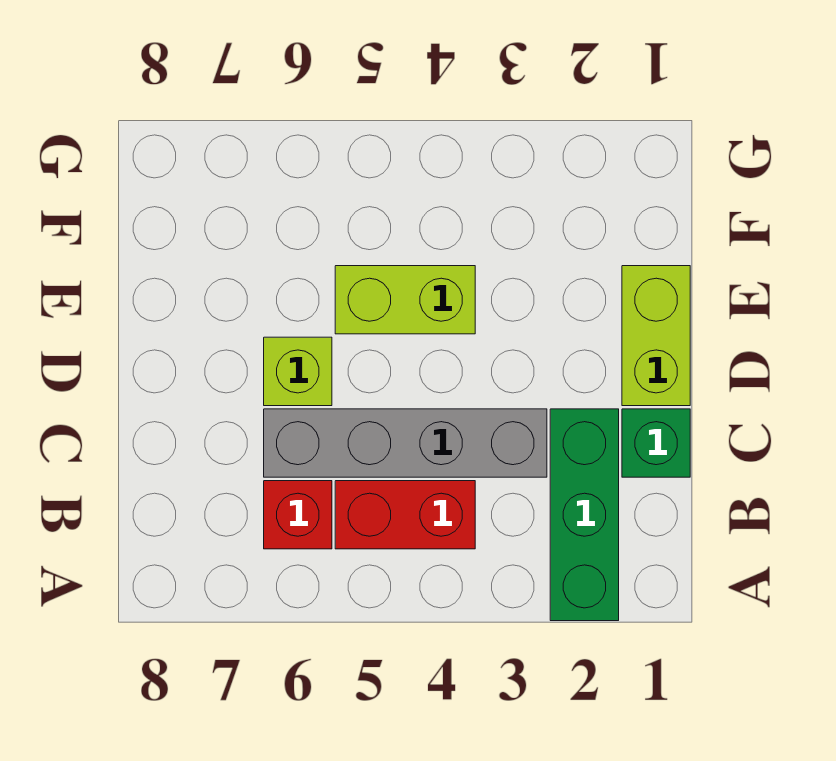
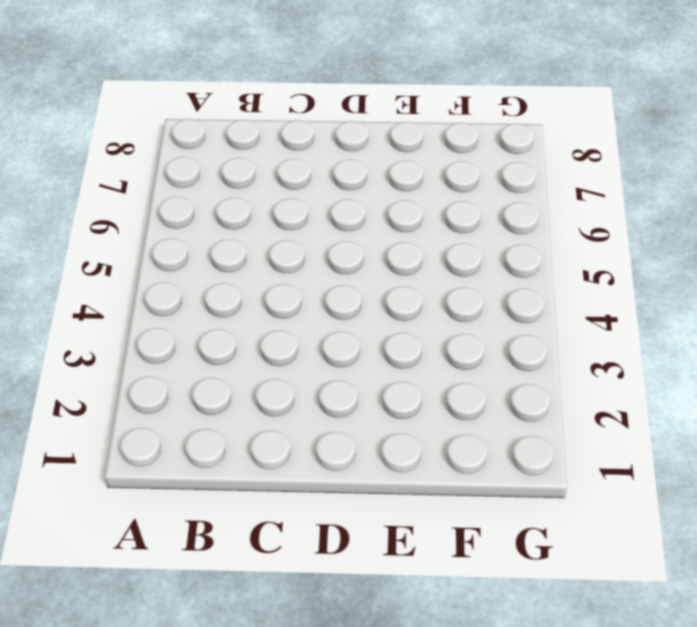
none -> green brick A2:C2 level 1
none -> red brick B4:B5 level 1

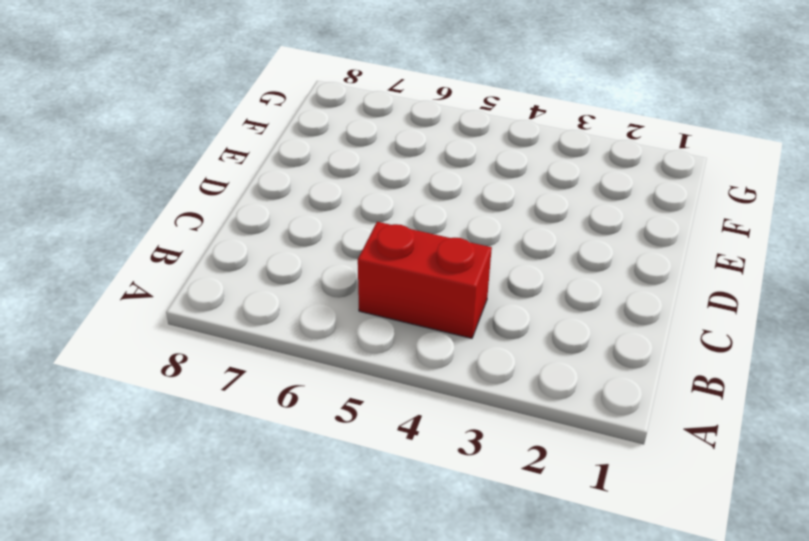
none -> green brick A2:C2 level 1
none -> red brick B6 level 1

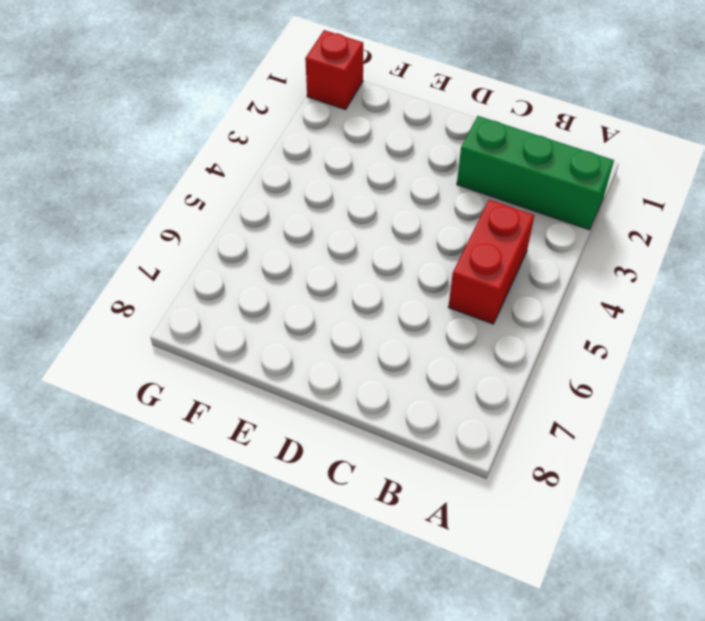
red brick G1 level 1 -> red brick B6 level 1
none -> green brick C1 level 1
none -> grey brick C3:C6 level 1

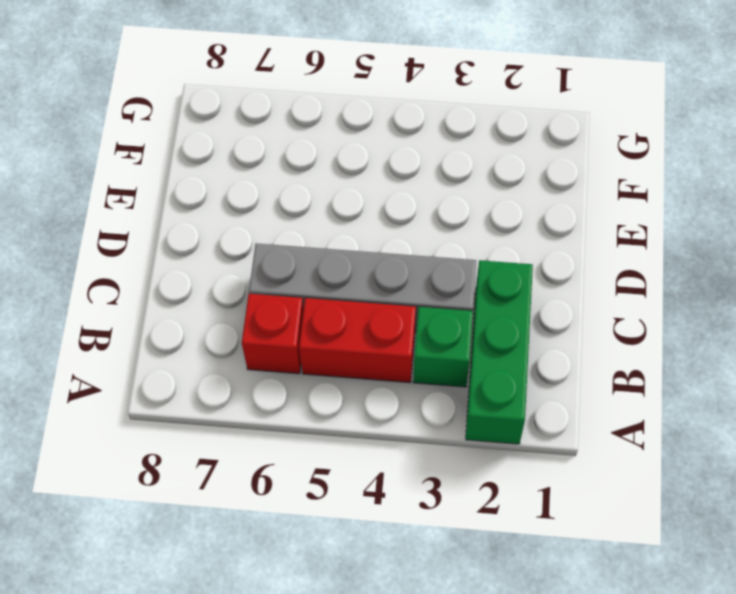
green brick B3 level 1 -> green brick C1 level 1
none -> lime brick D1:E1 level 1
none -> lime brick D6 level 1

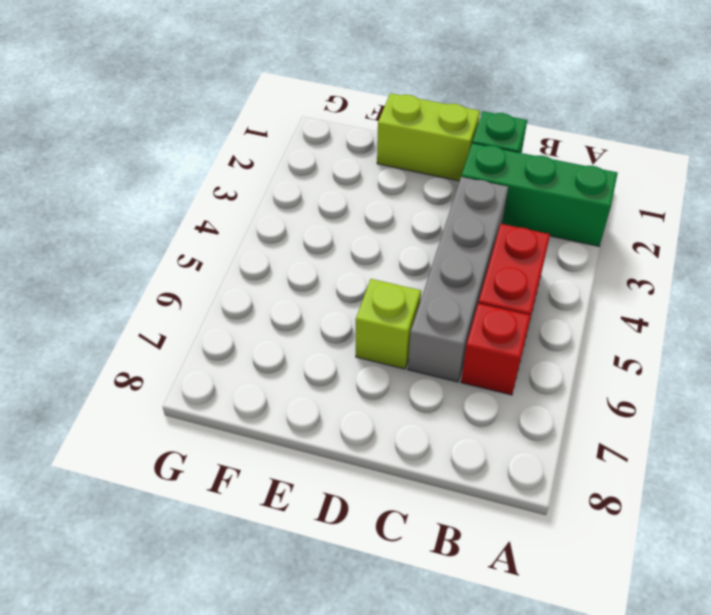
none -> lime brick E4:E5 level 1

